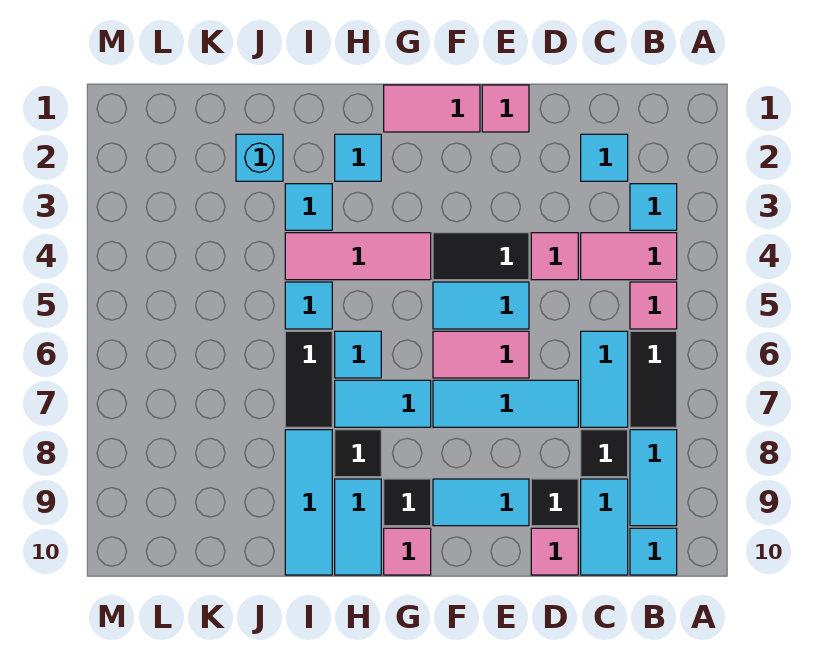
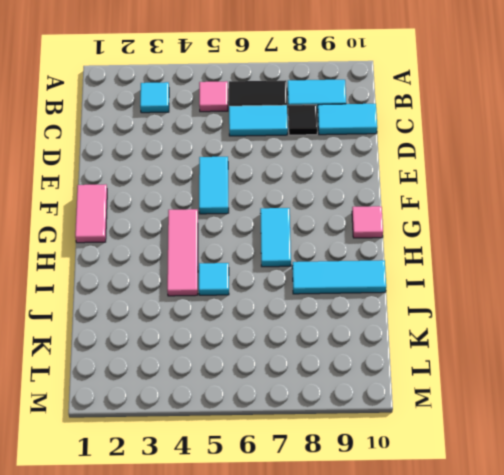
none -> pink tile B4:C4 level 1
none -> cyan tile B10 level 1
none -> cyan tile C2 level 1
none -> pink tile D4 level 1

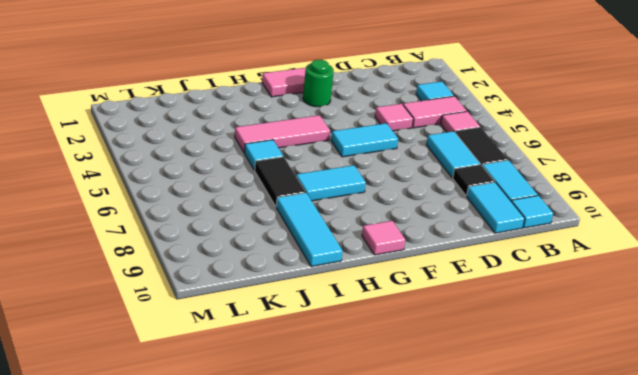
green round brick F2 level 1 -> none
none -> cyan tile C2 level 1
none -> cyan tile D7:F7 level 1
none -> black tile D9 level 1
none -> pink tile D10 level 1

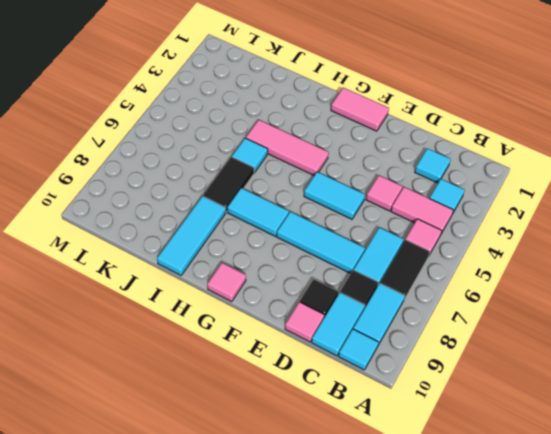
none -> pink tile E1 level 1
none -> black tile E4:F4 level 1
none -> pink tile E6:F6 level 1
none -> cyan tile E9:F9 level 1

